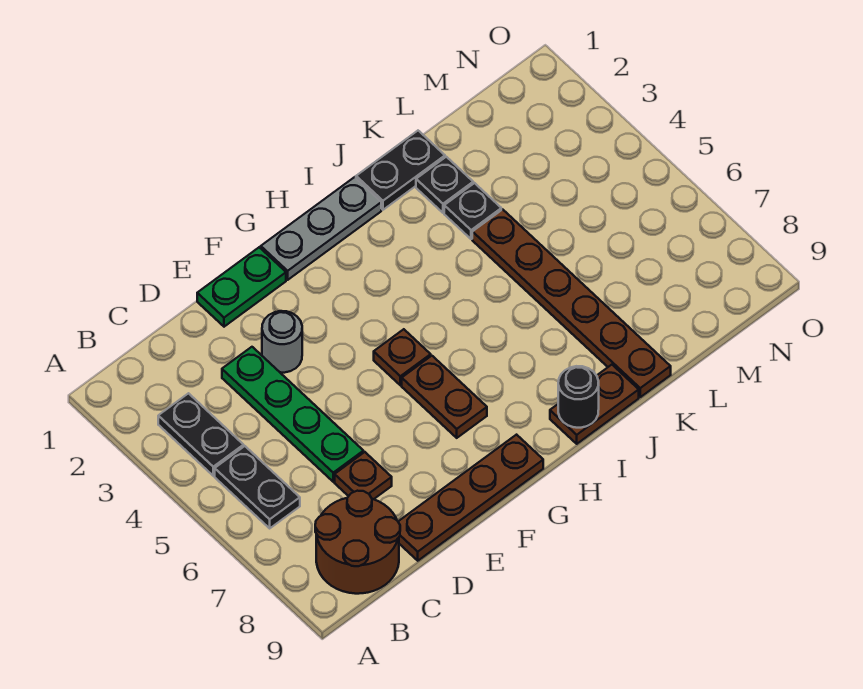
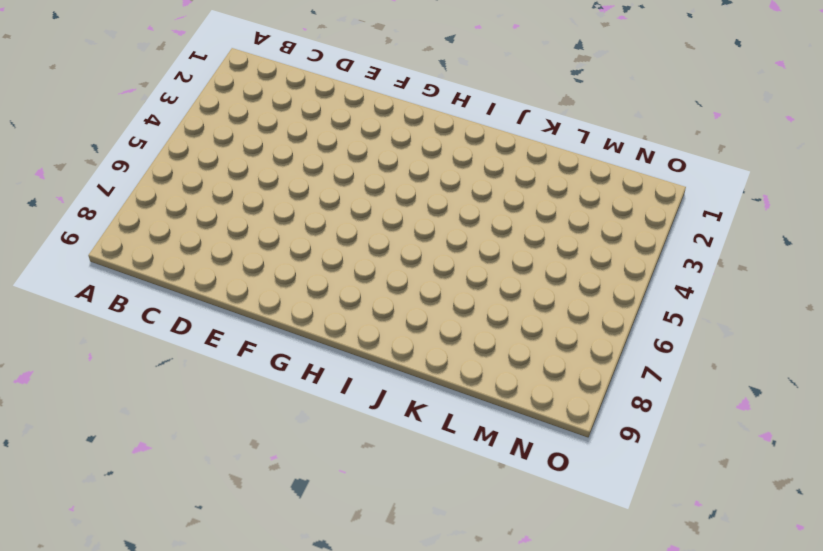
none -> black plate B3:B4 level 1
none -> black plate B5:B6 level 1
none -> brown round brick B8:C9 level 1

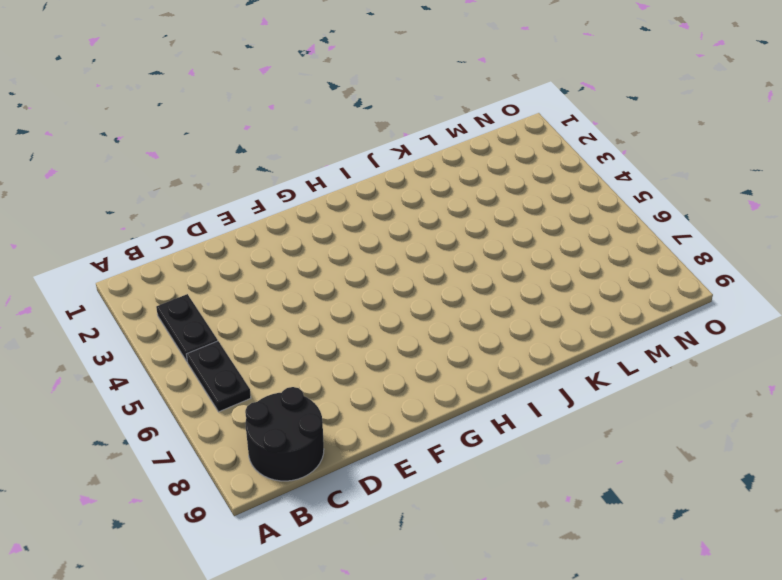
black round brick B8:C9 level 1 -> brown round brick B8:C9 level 1
none -> green plate D3:D6 level 1
none -> brown plate D7 level 1
none -> brown plate D9:G9 level 1

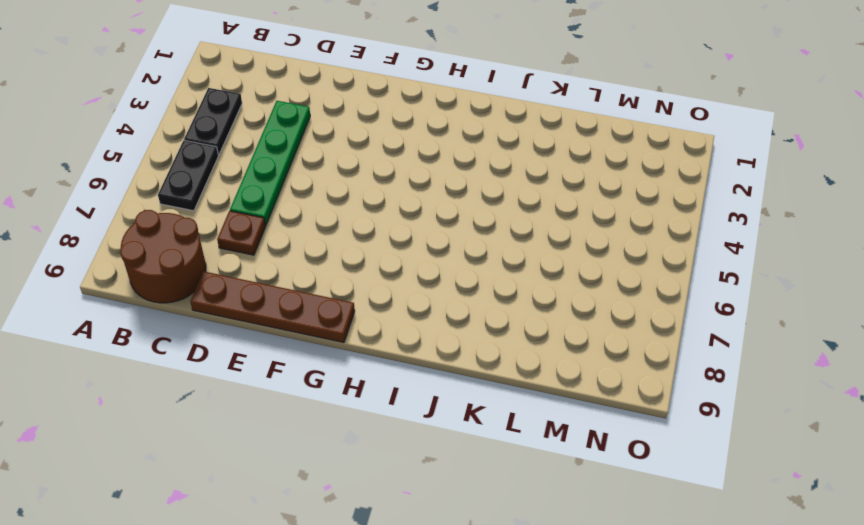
none -> green plate E1:F1 level 1
none -> grey round brick E3 level 1
none -> grey plate G1:I1 level 1

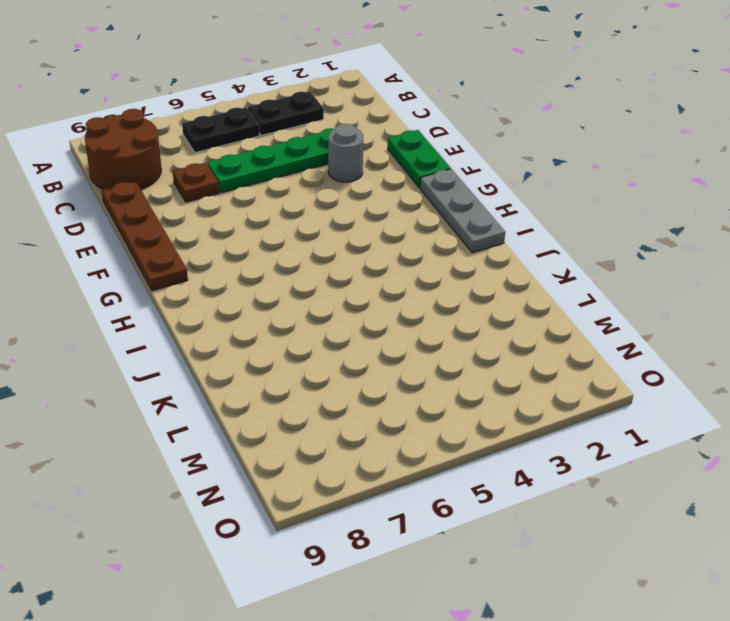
none -> brown plate G5 level 1
none -> brown plate G6:G7 level 1
none -> brown plate I9:J9 level 1

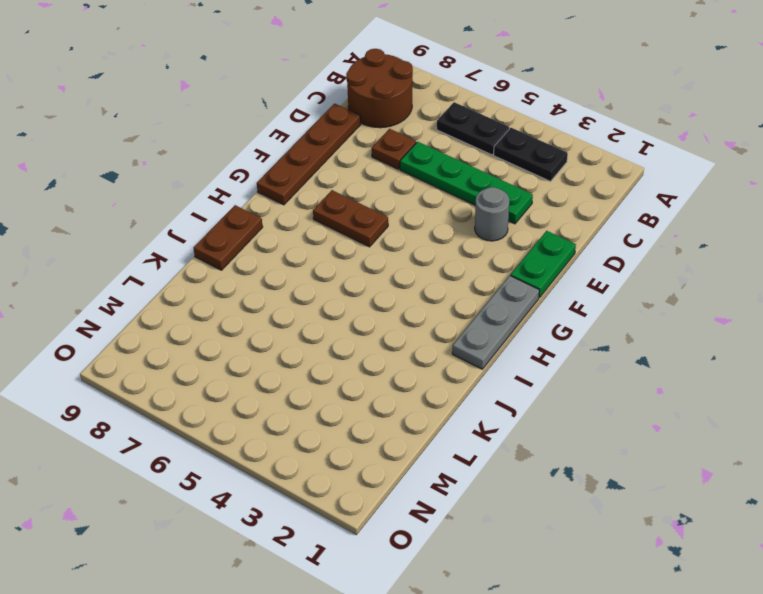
none -> brown plate G5 level 1
none -> black plate J1:K1 level 1
none -> black plate K2 level 1

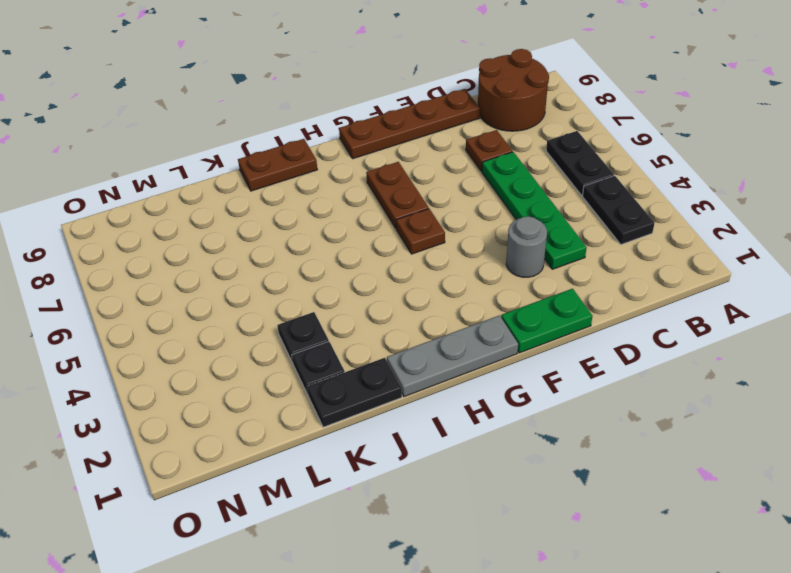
none -> brown plate K4:K9 level 1
none -> black round brick I9 level 2

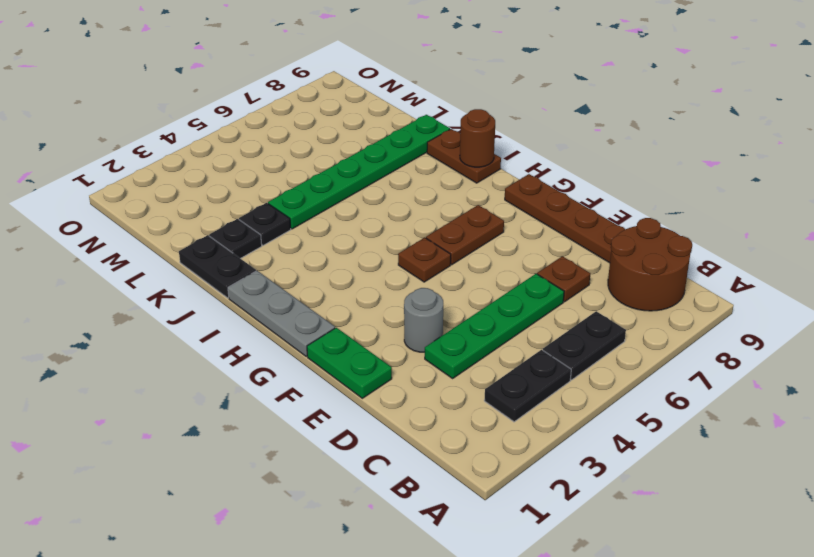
brown round brick I9 level 2 -> black round brick I9 level 2
green plate K4:K9 level 1 -> brown plate K4:K9 level 1

